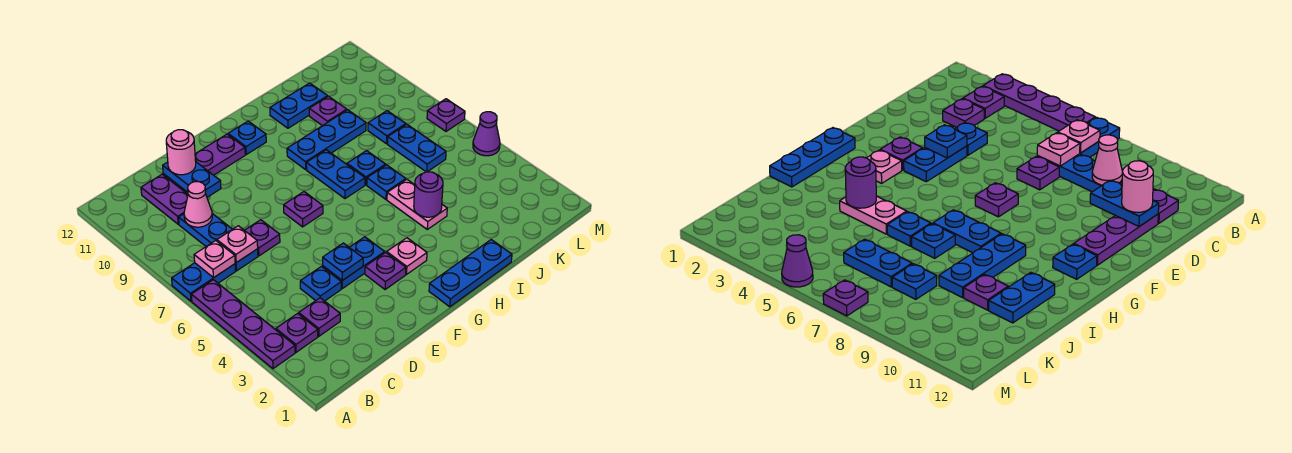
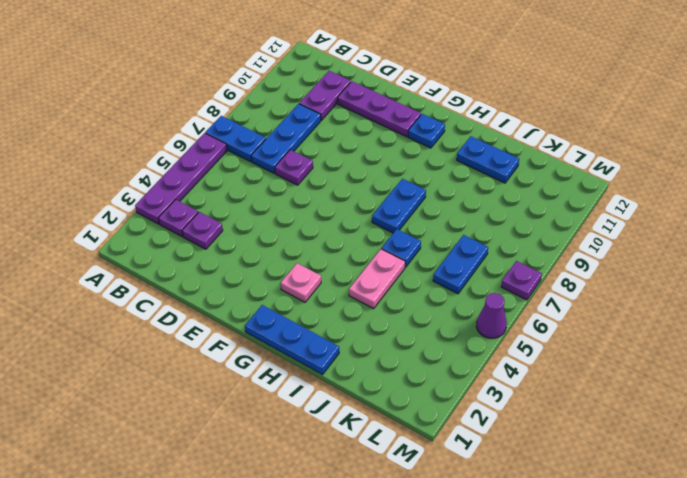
none -> blue plate D4 level 1
none -> blue plate E4:F4 level 1
none -> purple plate F3 level 1
none -> purple plate F7 level 1

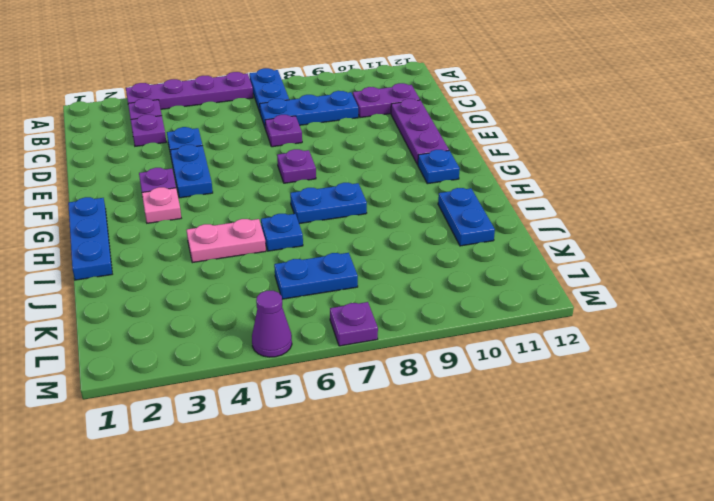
none -> blue plate H9:J9 level 1
none -> blue plate I7 level 1
none -> purple plate J10 level 1
none -> blue plate K8 level 1

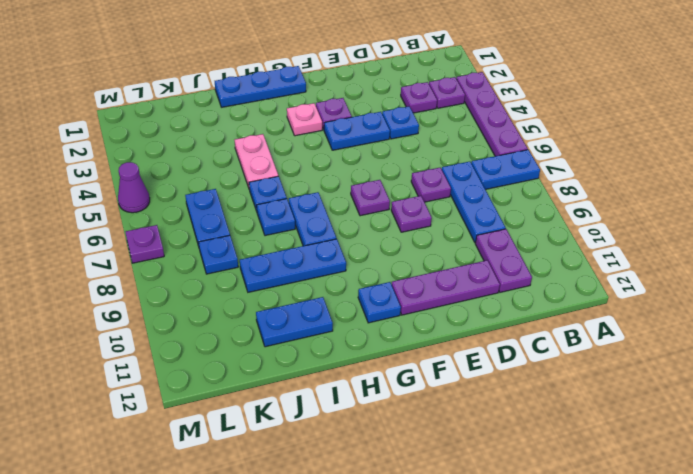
purple plate E8 level 1 -> purple plate J10 level 1
none -> pink plate B7 level 2
none -> pink plate C7 level 2
none -> pink cone C9 level 2
none -> blue plate D10:D11 level 2

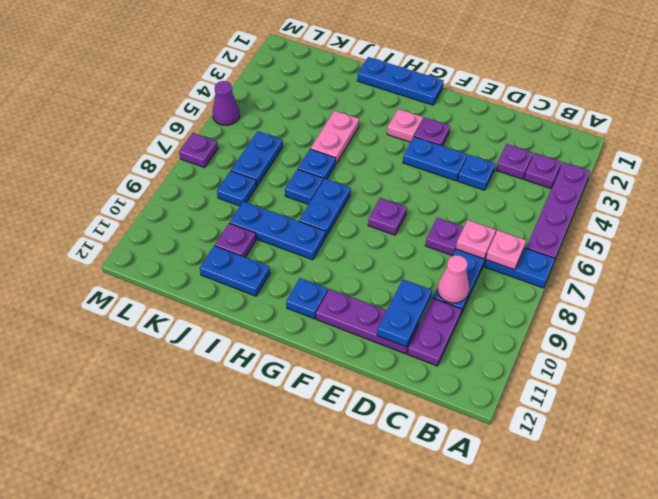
none -> blue plate E4 level 2
none -> purple round brick I4 level 2
none -> pink round brick D11 level 3

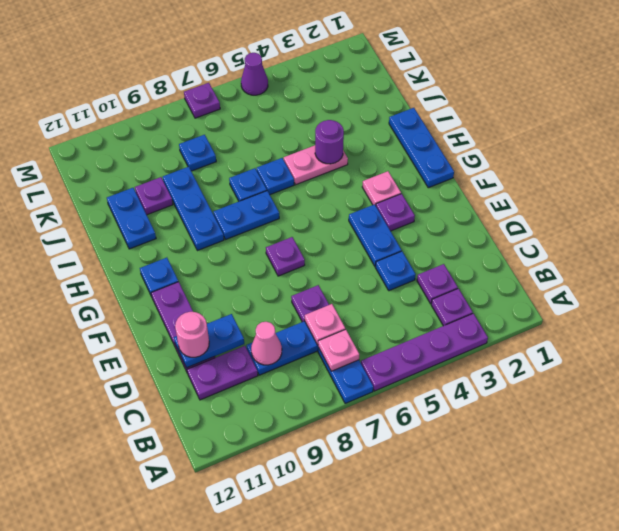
none -> blue plate K6:K7 level 1
none -> blue plate E4 level 2

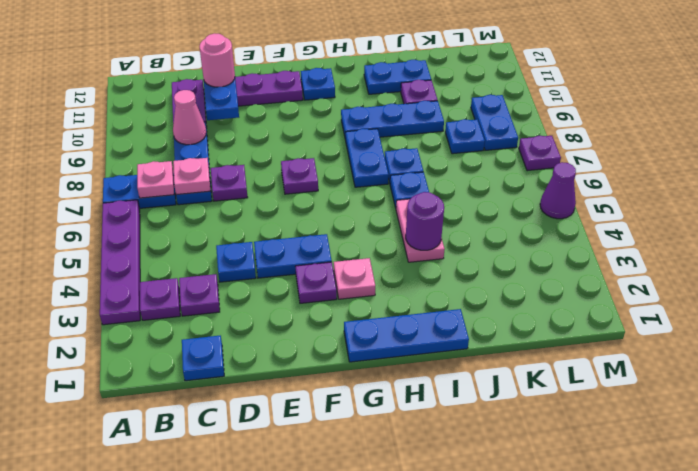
blue plate C1 level 1 -> blue plate E4 level 2
blue plate L8:L9 level 1 -> blue plate K6:K7 level 1

